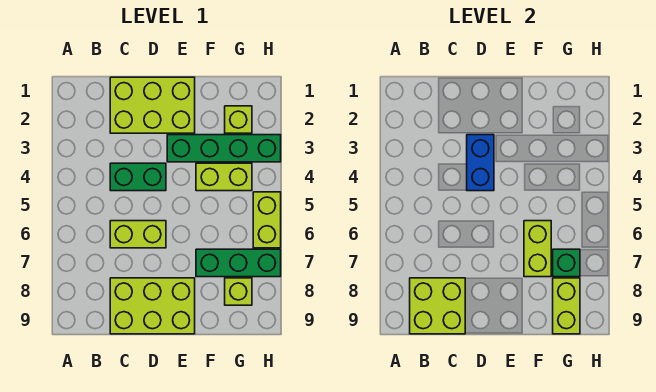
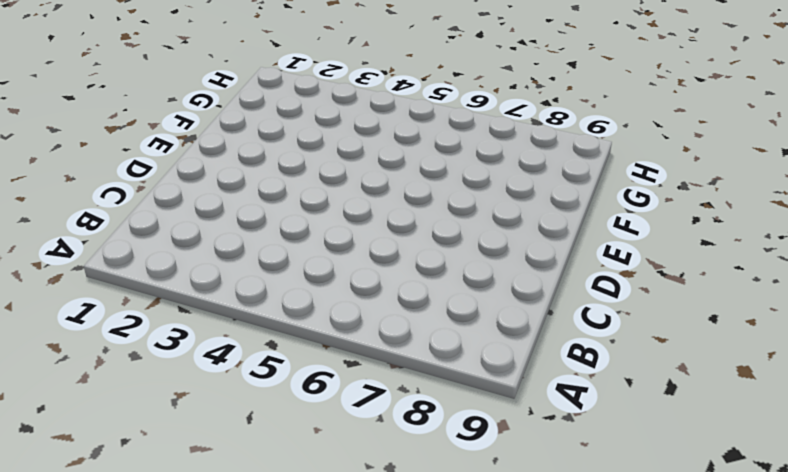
none -> lime brick C1:E2 level 1
none -> green brick C4:D4 level 1
none -> lime brick C6:D6 level 1

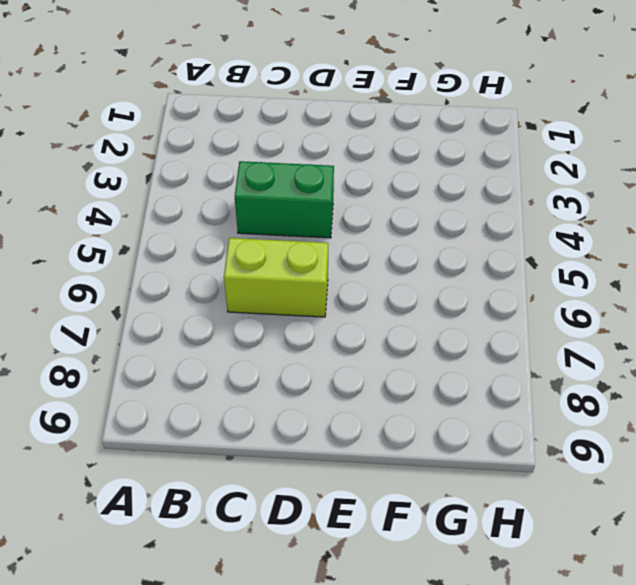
none -> lime brick C1:E2 level 1
none -> lime brick C8:E9 level 1
none -> green brick E3:H3 level 1

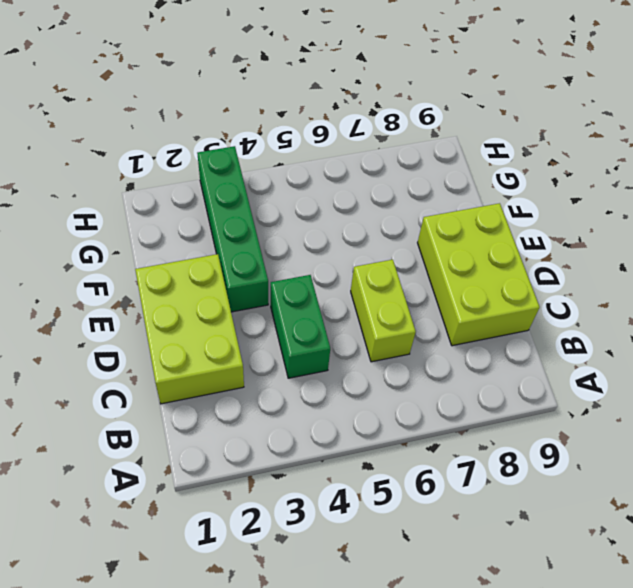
none -> lime brick F4:G4 level 1
none -> green brick F7:H7 level 1
none -> lime brick G2 level 1

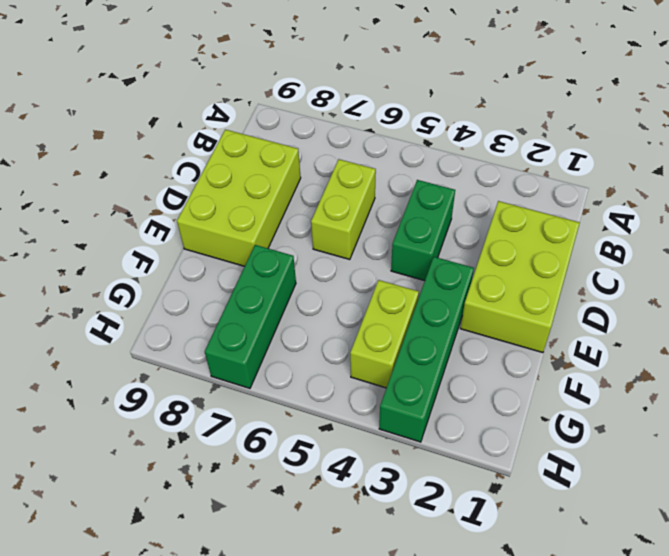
none -> lime brick G2 level 1
none -> lime brick G8 level 1
none -> lime brick H5:H6 level 1

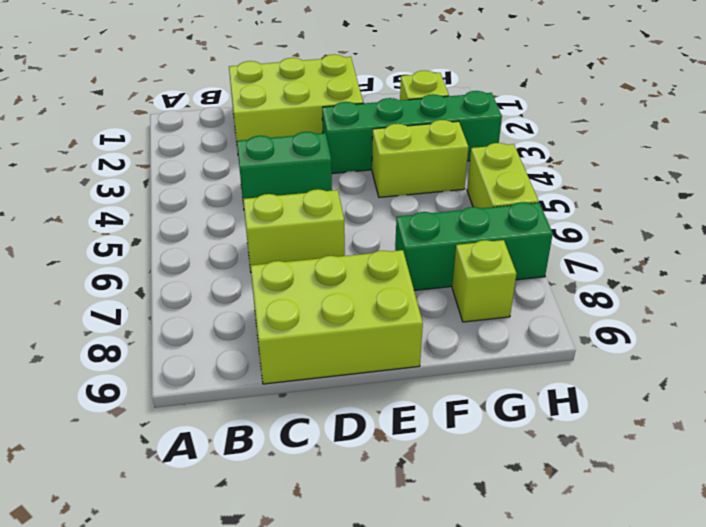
none -> lime brick B8:C9 level 2
none -> blue brick D3:D4 level 2
none -> lime brick F6:F7 level 2

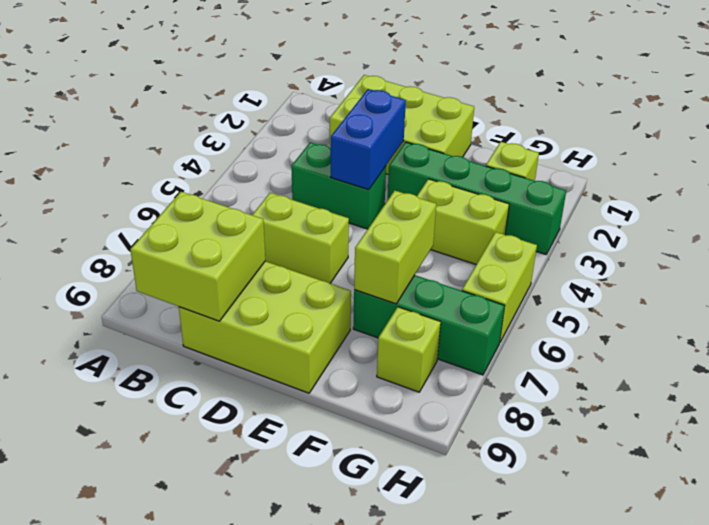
none -> green brick G7 level 2
none -> lime brick G8:G9 level 2

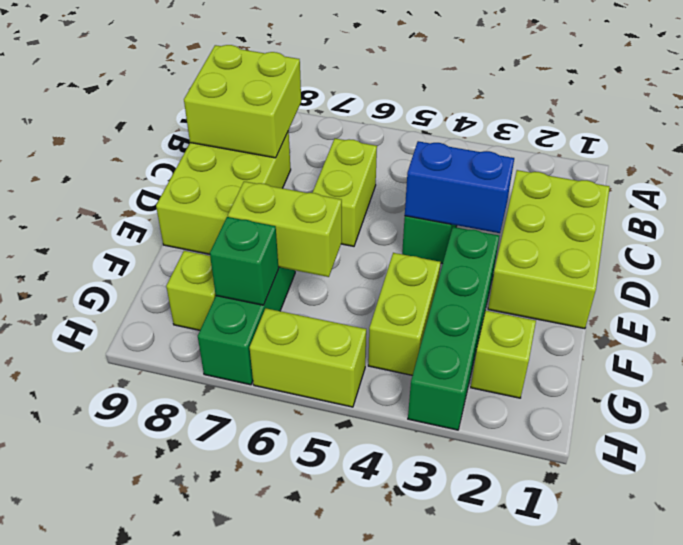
none -> lime brick G8:G9 level 2

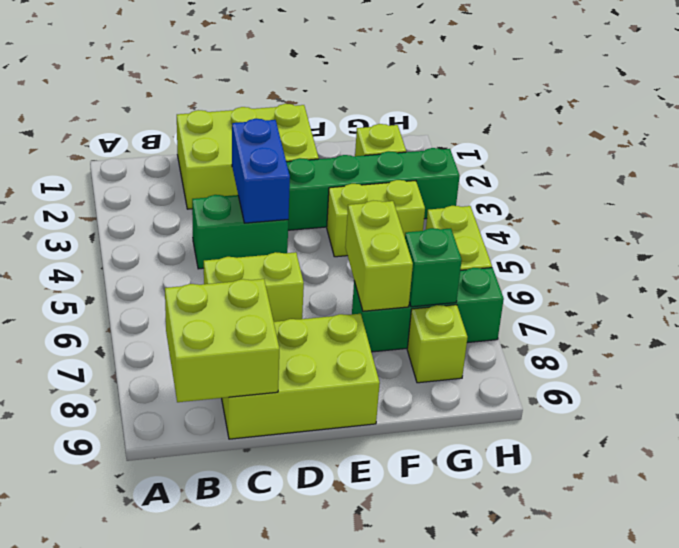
none -> lime brick G8:G9 level 2

